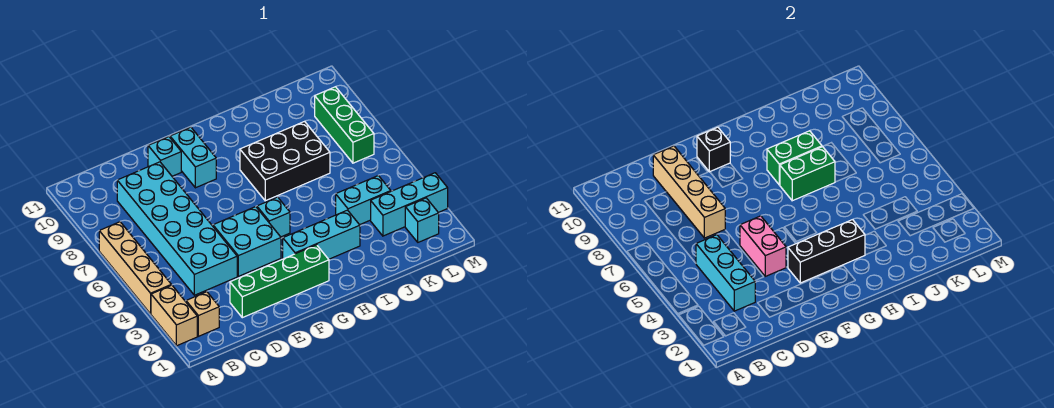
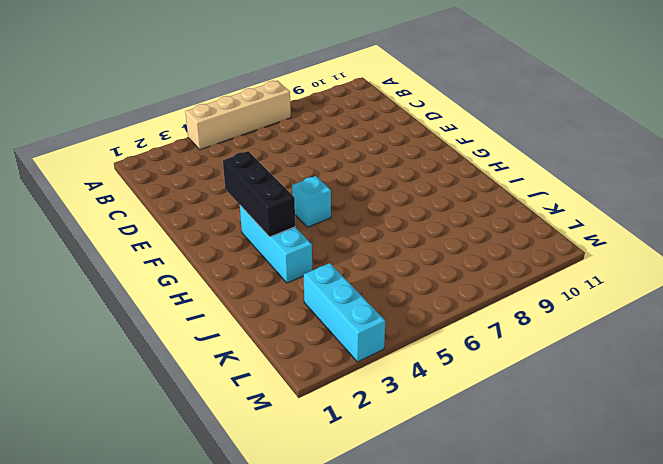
none -> tan brick A2:A3 level 1
none -> tan brick B2 level 1
none -> cyan brick C4:D9 level 1

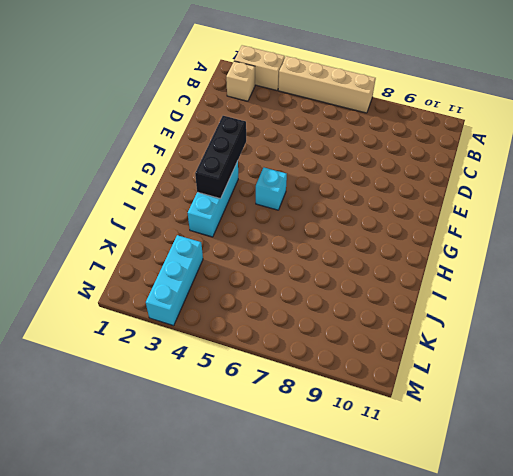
none -> cyan brick C4:D9 level 1
none -> green brick D2:G2 level 1
none -> cyan brick E4:F5 level 1

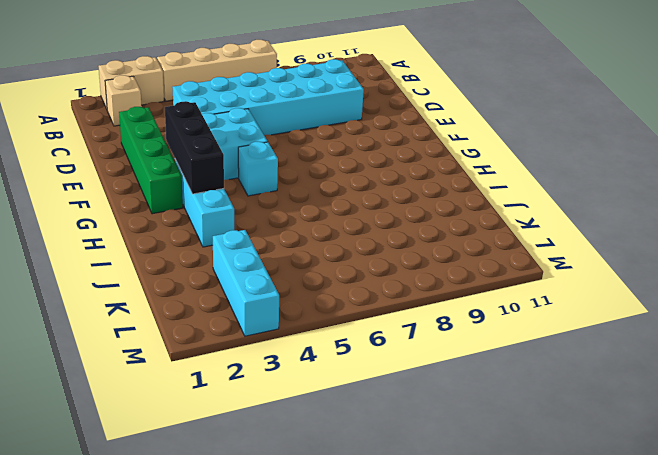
none -> cyan brick E10 level 1
none -> cyan brick F9:F10 level 1
none -> black brick H7:J8 level 1

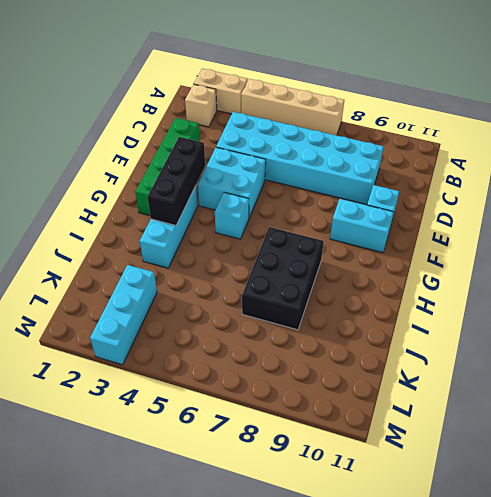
none -> cyan brick J4:K4 level 1
none -> cyan brick L2 level 1
none -> green brick L7:L9 level 1

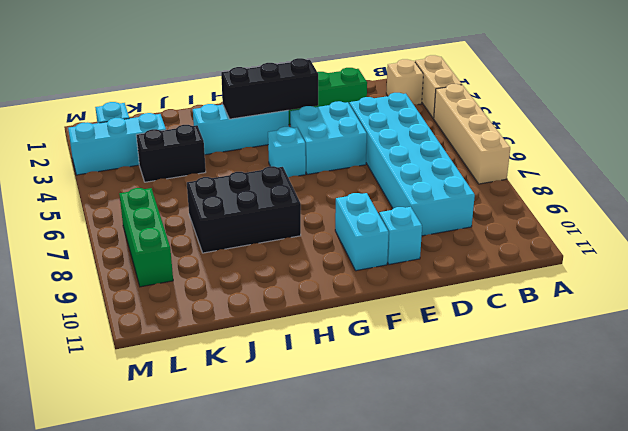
black brick J4:K4 level 1 -> cyan brick J4:K4 level 1
none -> cyan brick C3:C5 level 2
none -> tan brick D7:D10 level 2
none -> pink brick E4:E5 level 2

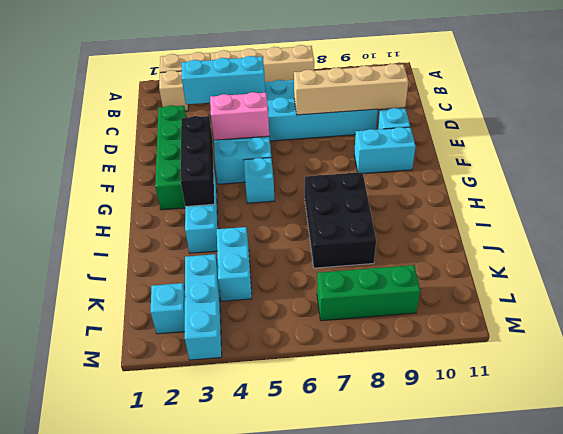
none -> black brick F10 level 2
none -> green brick H7:I7 level 2
none -> green brick H8:I8 level 2

